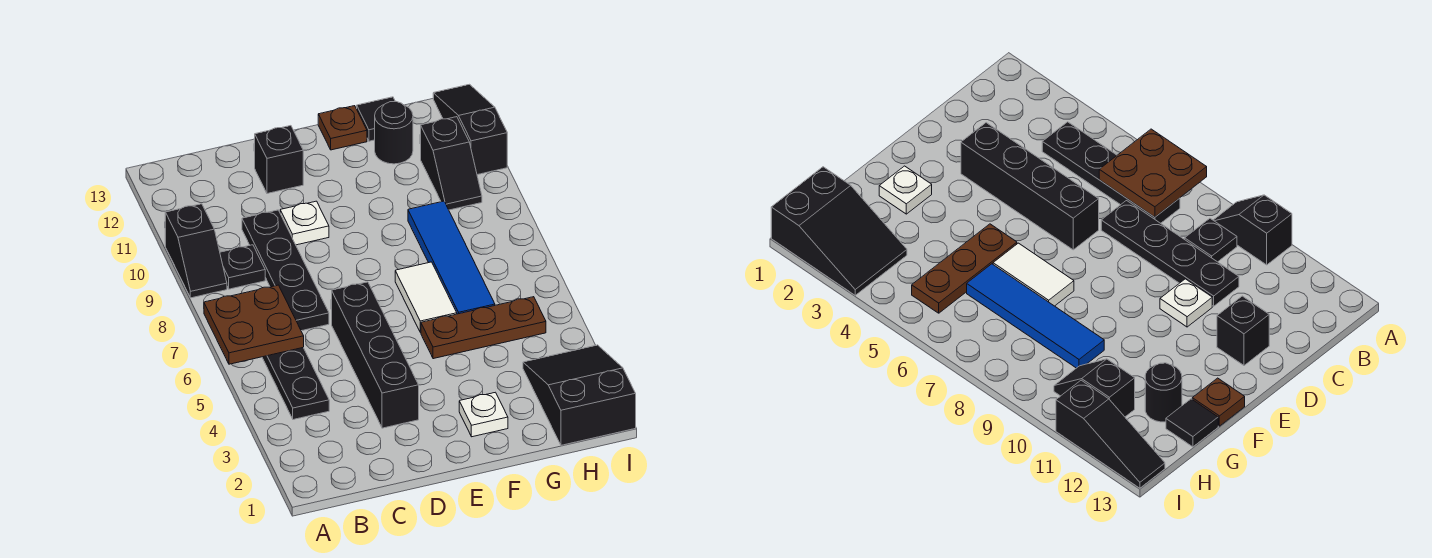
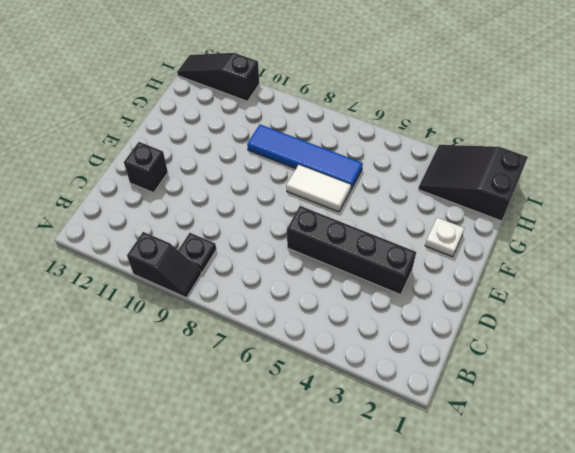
none -> black plate B4:B7 level 1
none -> black plate C7:C10 level 1
none -> white plate D10 level 1

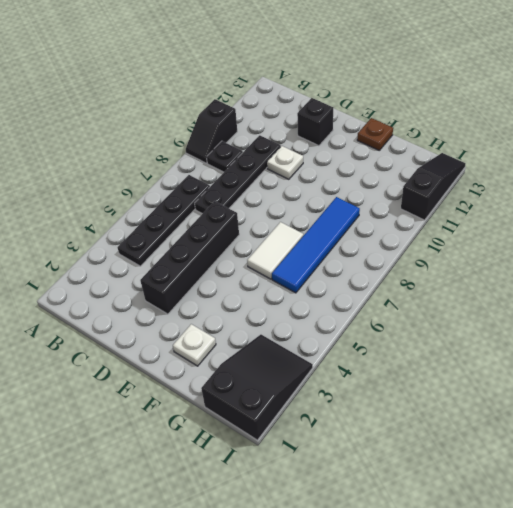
none -> brown plate F5:H5 level 1
none -> black round brick G12 level 1
none -> black tile G13 level 1

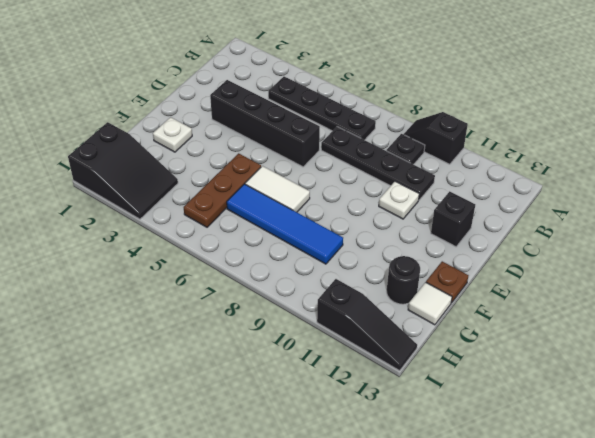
white tile G13 level 1 -> black tile G13 level 1
none -> black slope H10:H11 level 1 top 11
none -> brown plate A6:B7 level 2

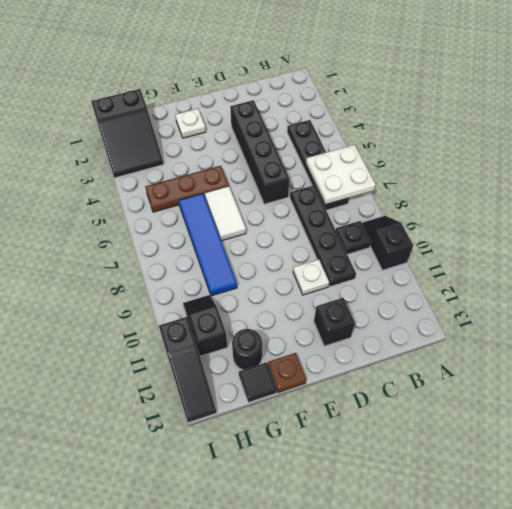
white plate A6:B7 level 2 -> brown plate A6:B7 level 2

